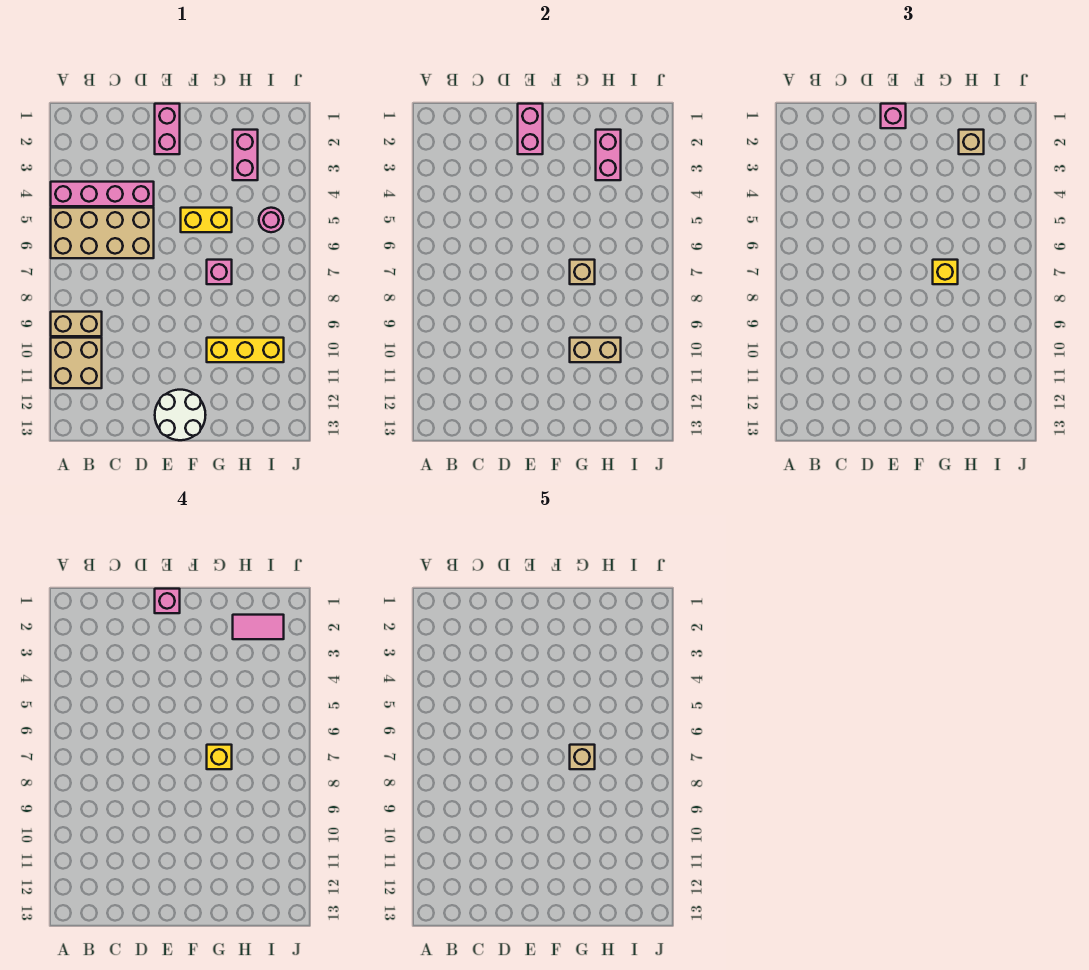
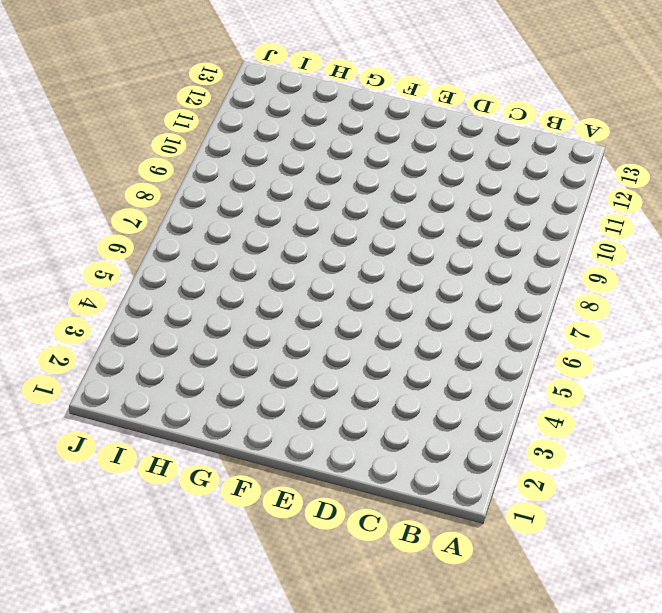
none -> pink brick A4:D4 level 1
none -> tan brick A5:D6 level 1
none -> tan brick A9:B9 level 1

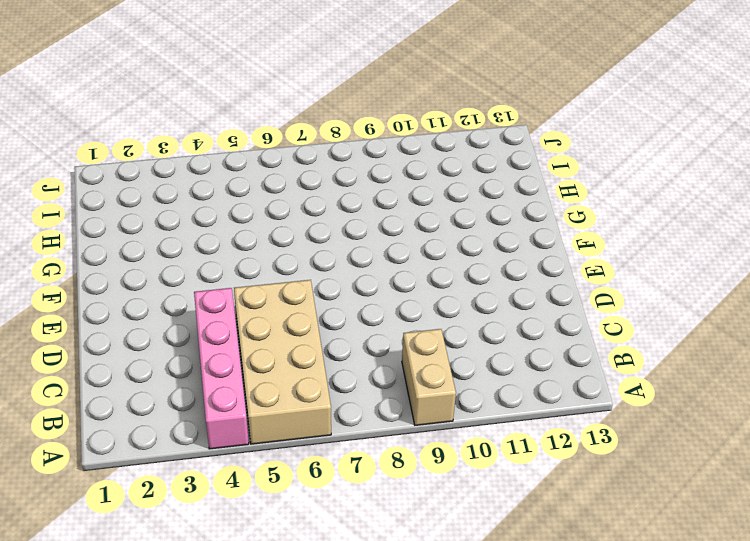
none -> tan brick A10:B11 level 1
none -> pink brick E1:E2 level 1
none -> white round brick E12:F13 level 1

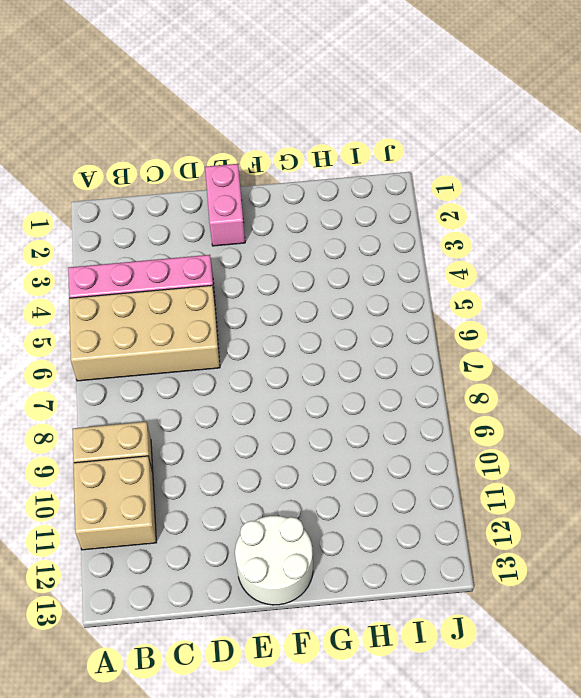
none -> yellow brick F5:G5 level 1
none -> pink brick G7 level 1
none -> yellow brick G10:I10 level 1

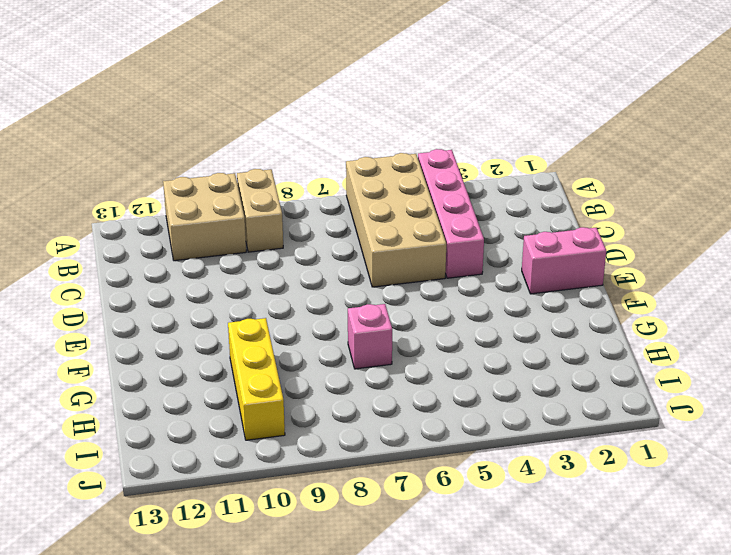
none -> white round brick E12:F13 level 1
none -> yellow brick F5:G5 level 1
none -> pink brick H2:H3 level 1

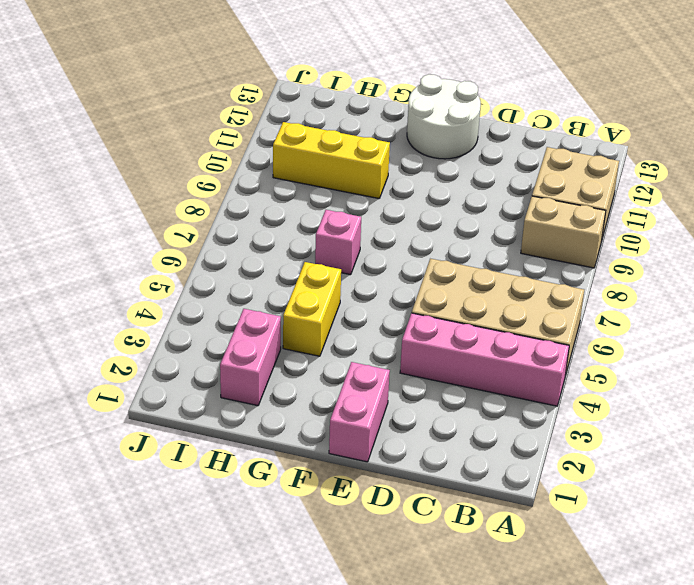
yellow brick G4:G5 level 1 -> yellow brick F5:G5 level 1
none -> pink round brick I5 level 1
none -> pink brick E1:E2 level 2
none -> tan brick G7 level 2

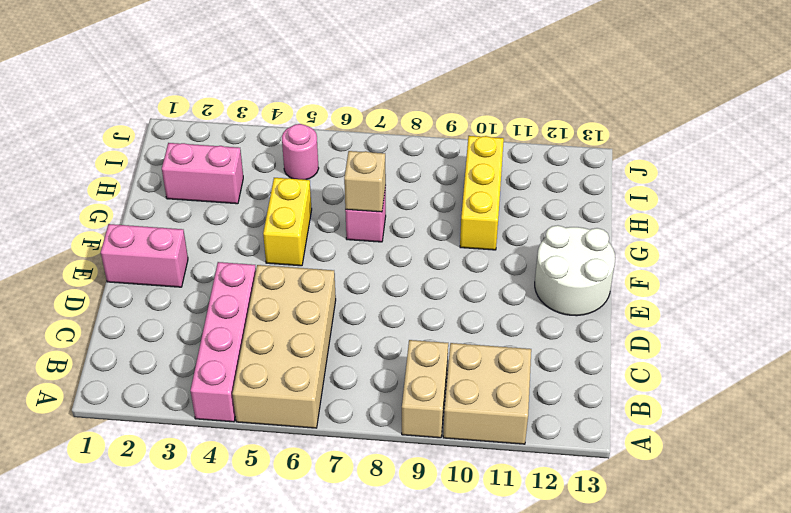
none -> pink brick E1:E2 level 2
none -> tan brick G10:H10 level 2
none -> pink brick H2:H3 level 2

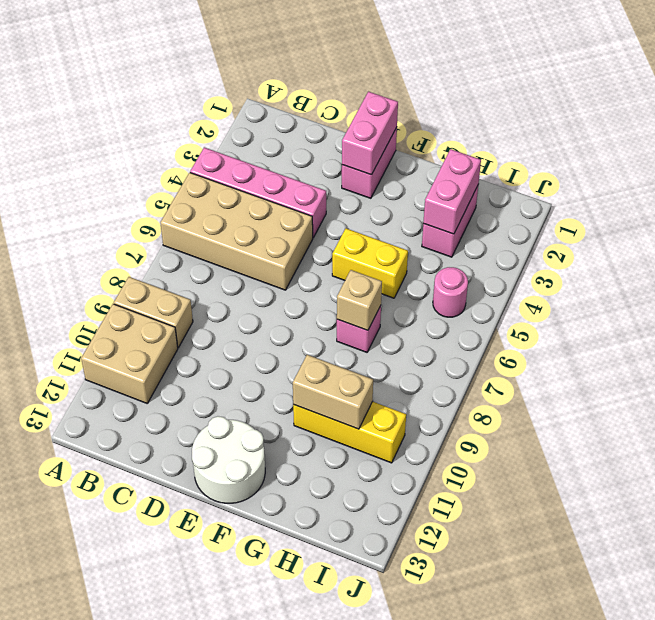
none -> pink brick E1 level 3
none -> yellow brick G7 level 3
none -> tan brick H2 level 3

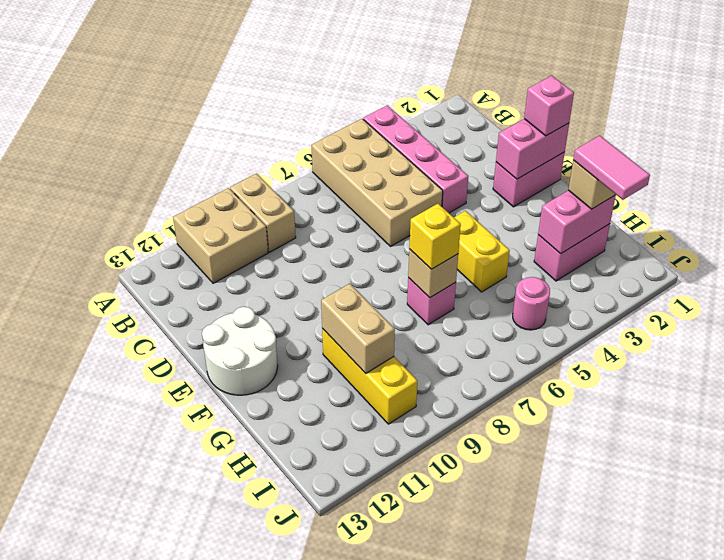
none -> pink brick E1 level 4
none -> yellow brick G7 level 4
none -> tan brick G7 level 5

